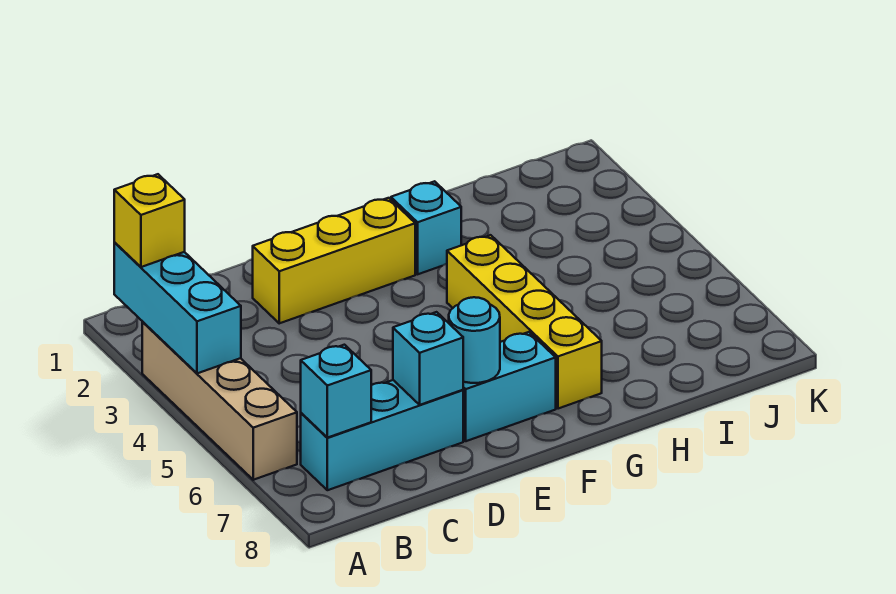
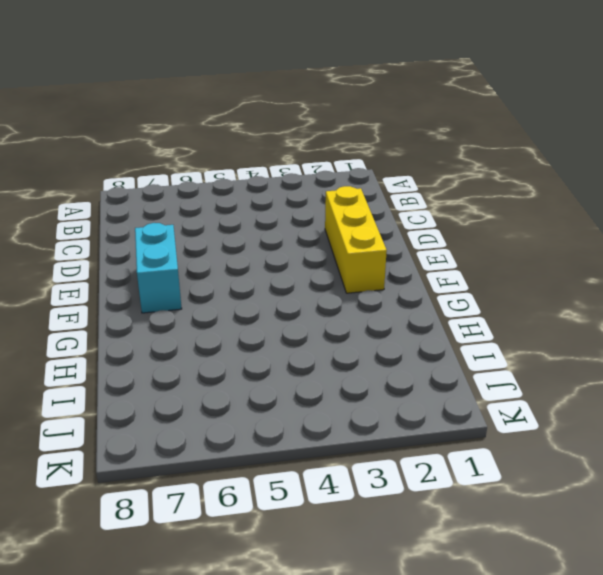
none -> tan brick A3:A6 level 1
none -> cyan brick B7:D7 level 1

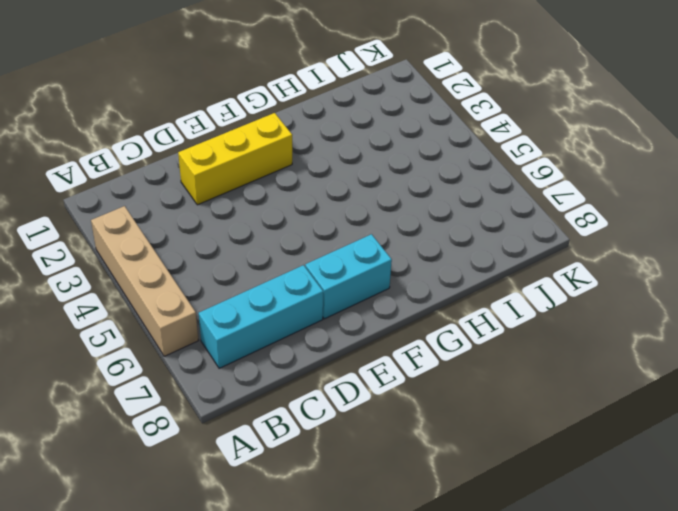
none -> cyan brick G2 level 1
none -> yellow brick G4:G7 level 1

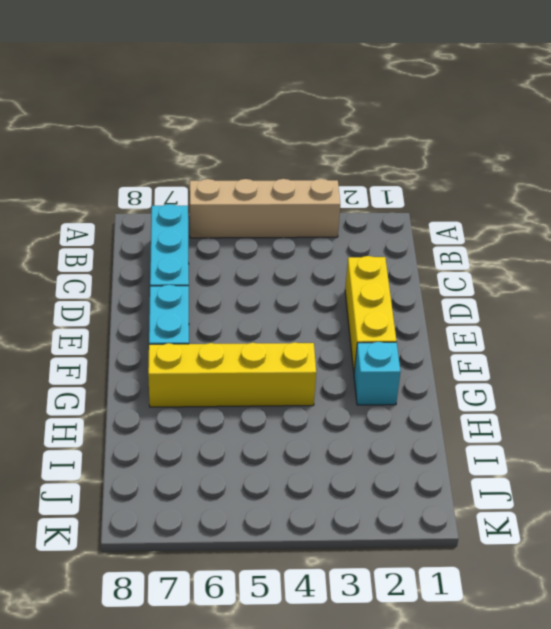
none -> cyan brick A2:A4 level 2
none -> cyan brick B7 level 2

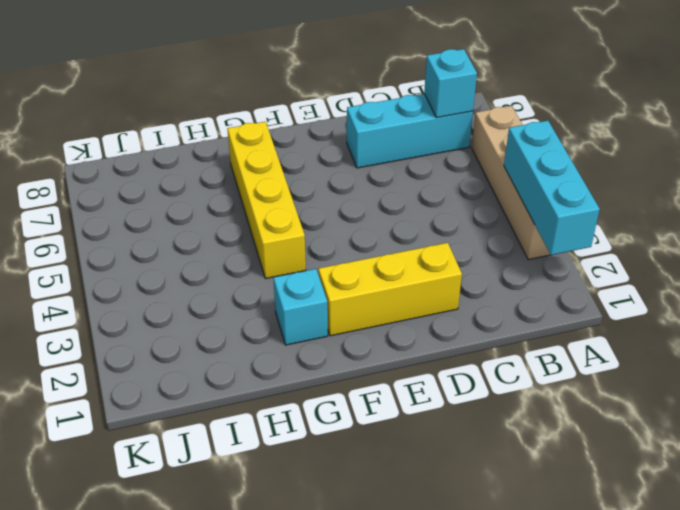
none -> cyan brick E7:F7 level 1
none -> cyan brick D7 level 2

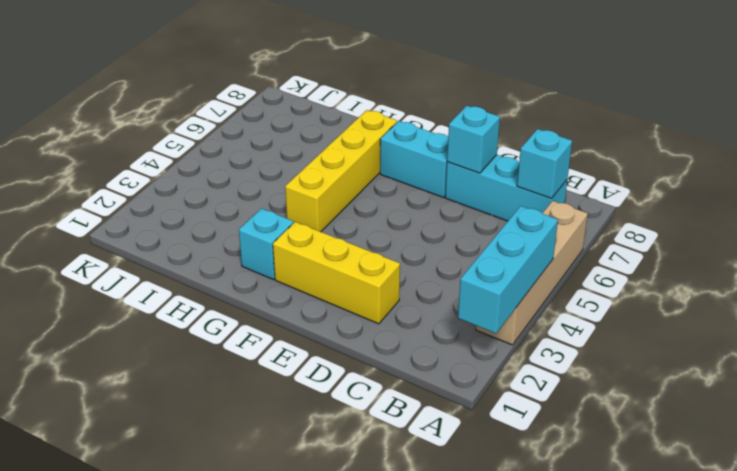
none -> cyan round brick E7 level 2
none -> yellow brick A2 level 3

